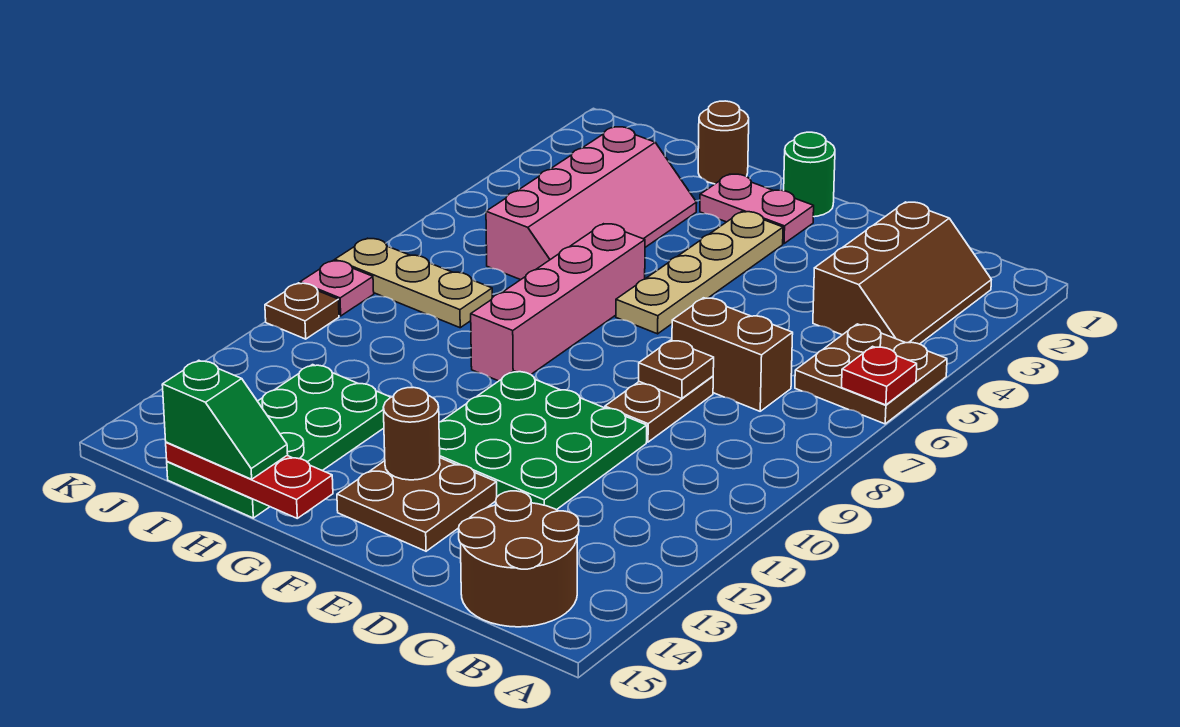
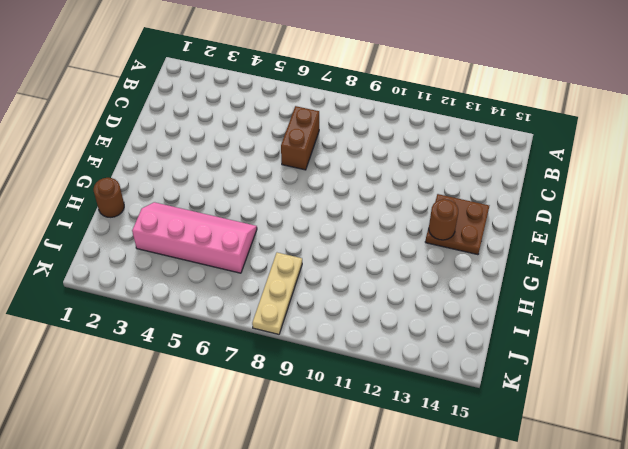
none -> brown plate A5:B6 level 1
none -> brown slope B2:C4 level 1 top C
none -> brown round brick B14:C15 level 1

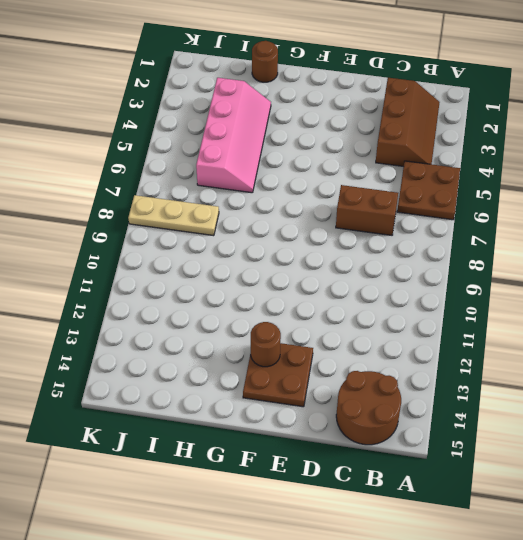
none -> brown plate D8:D9 level 1
none -> green plate D10:F12 level 1
none -> green round brick F1 level 1

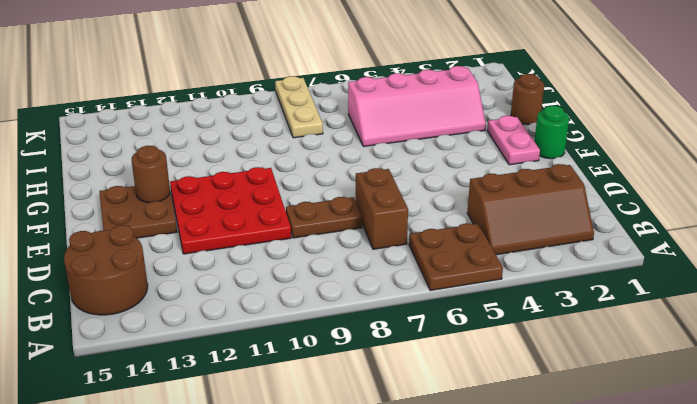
red plate D10:F12 level 1 -> green plate D10:F12 level 1
none -> tan plate F3:F6 level 1
none -> pink brick G6:G9 level 1
none -> green plate H12:I15 level 1

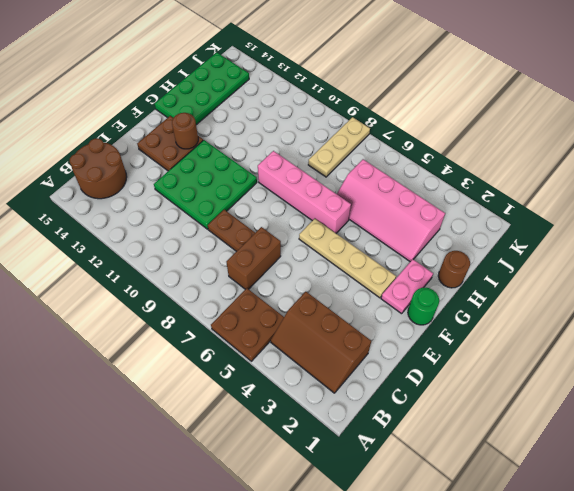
green plate G14:J15 level 1 -> green plate H12:I15 level 1
none -> pink plate K9 level 1
none -> brown plate K10 level 1
none -> red plate A6 level 2

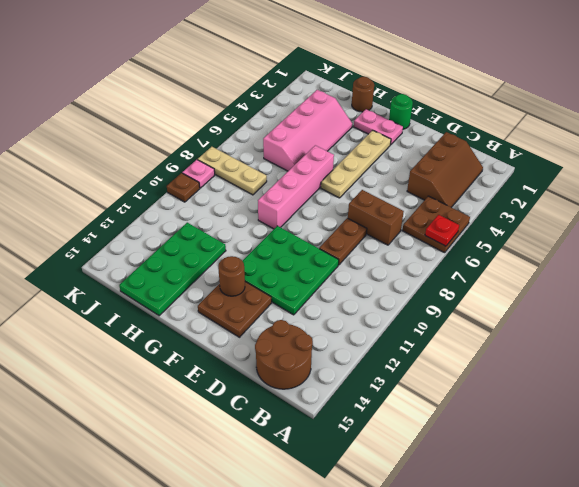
none -> brown plate D8 level 2
none -> red plate G15:I15 level 2
none -> green slope H15:I15 level 3 top I

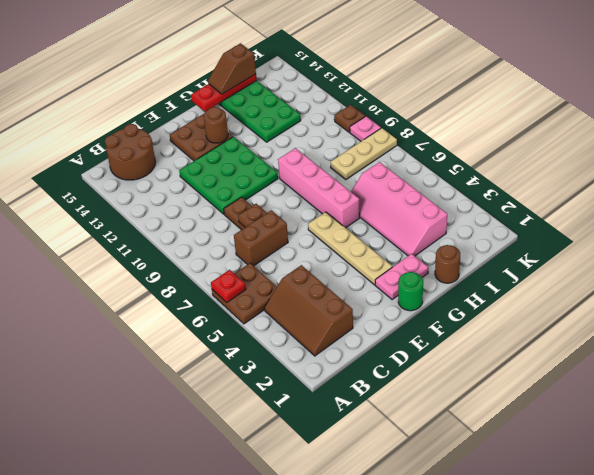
brown slope H15:I15 level 3 top I -> green slope H15:I15 level 3 top I

